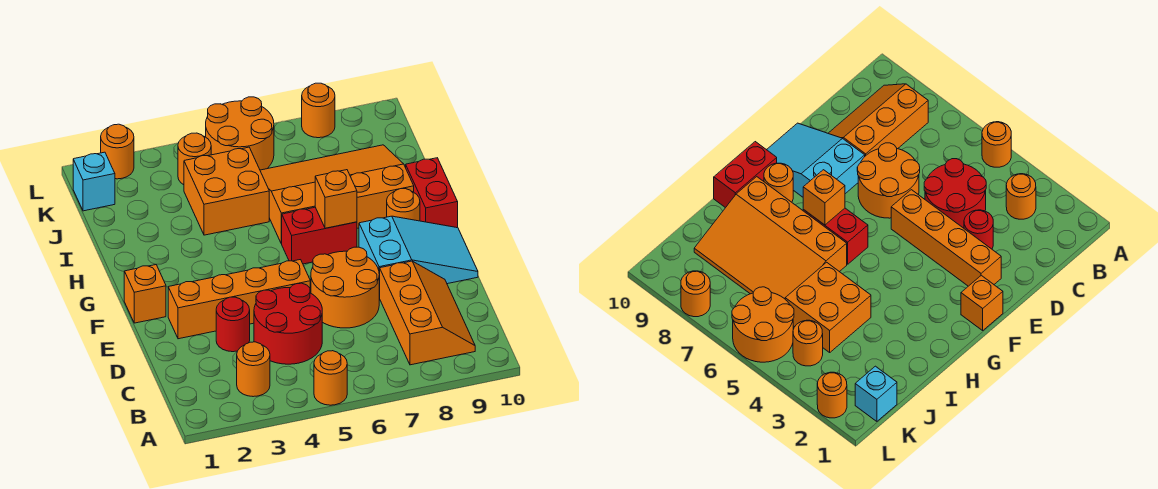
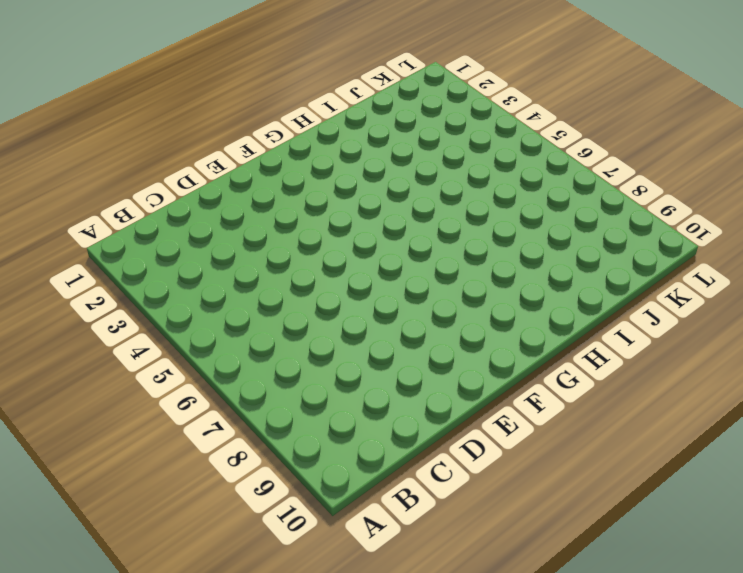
none -> orange round brick A5 level 1
none -> orange round brick B3 level 1
none -> orange slope B8:D9 level 1 top 8

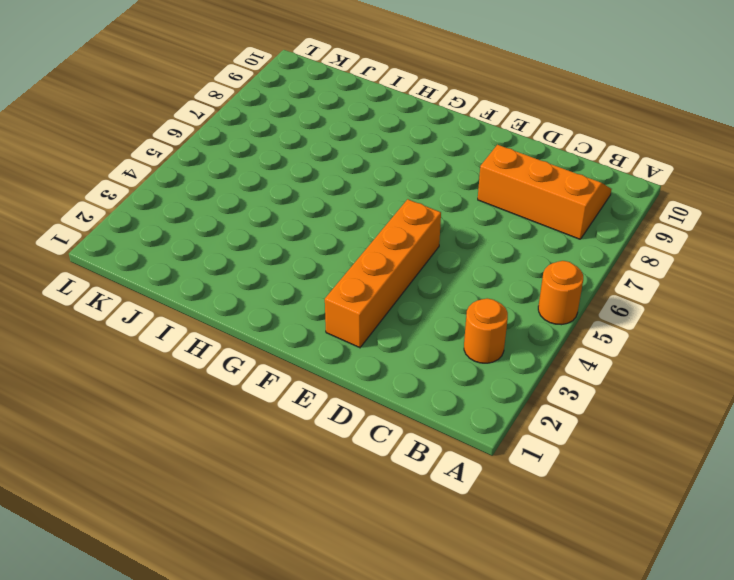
none -> red round brick C4:D5 level 1
none -> red round brick D3 level 1
none -> orange round brick D6:E7 level 1

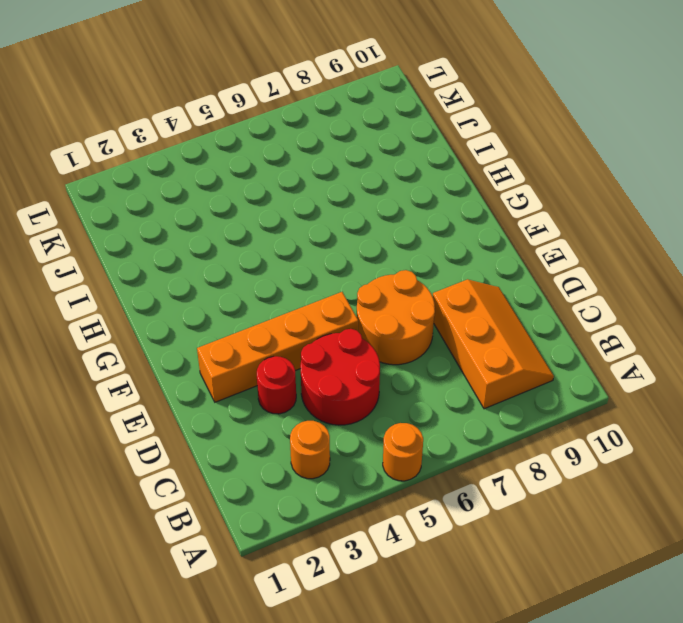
none -> cyan slope E8:F10 level 1 top 8
none -> orange brick F1 level 1
none -> red brick G6:G7 level 1

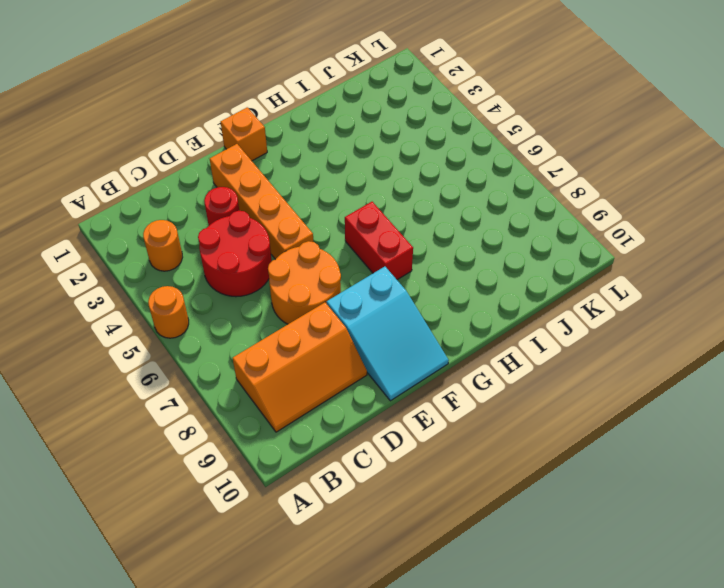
none -> orange round brick G9 level 1
none -> red brick G10:H10 level 1
none -> orange slope H6:J9 level 1 top H

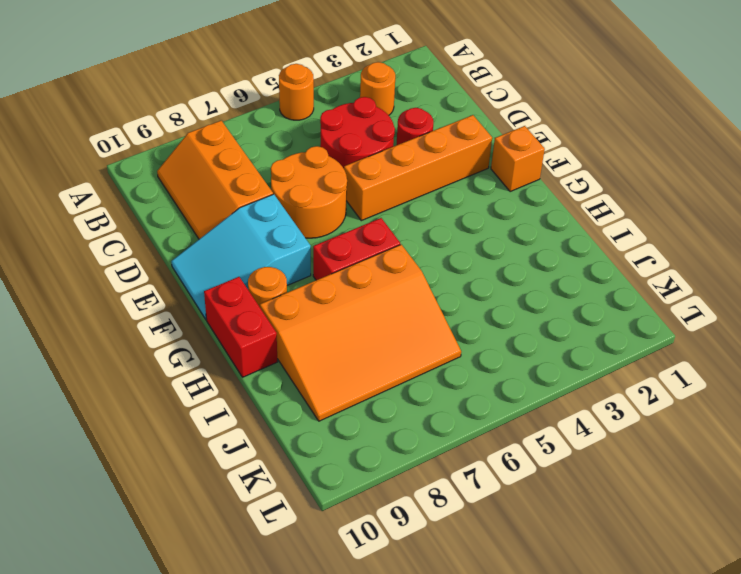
none -> orange brick I4:J5 level 1
none -> cyan brick K1 level 1
none -> orange round brick K4 level 1

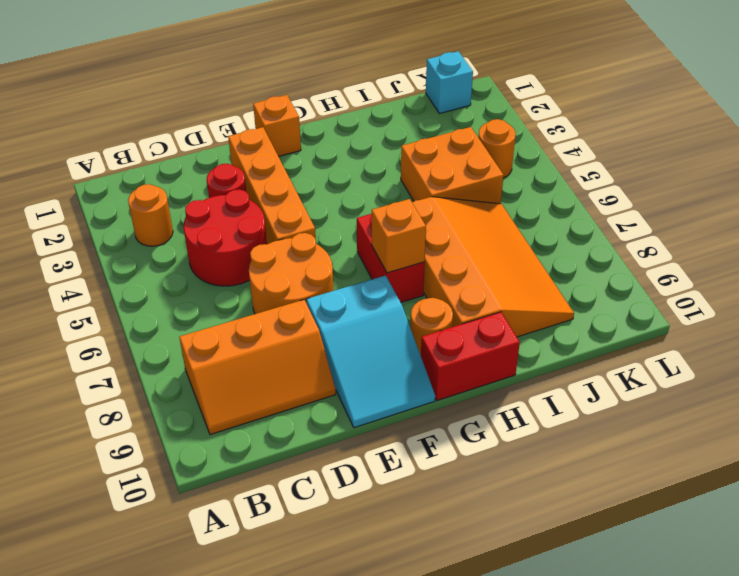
none -> orange round brick A5 level 1
none -> orange round brick K5:L6 level 1
none -> orange round brick L2 level 1

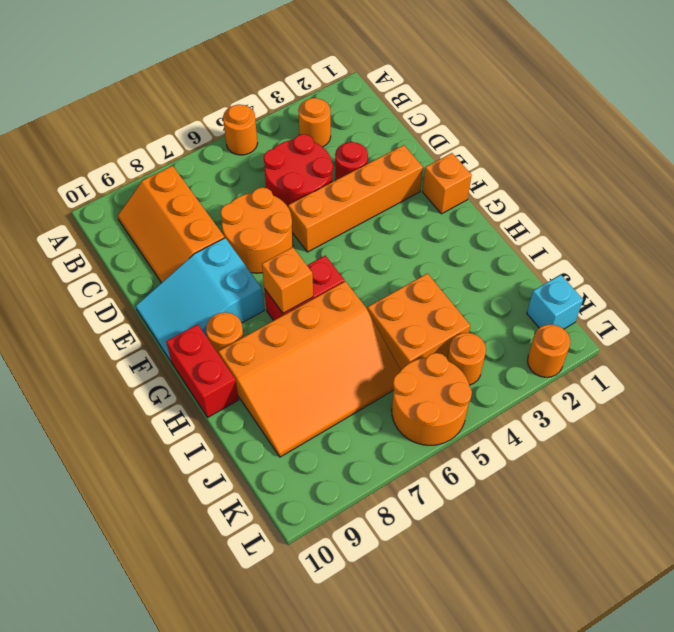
none -> orange round brick L8 level 1

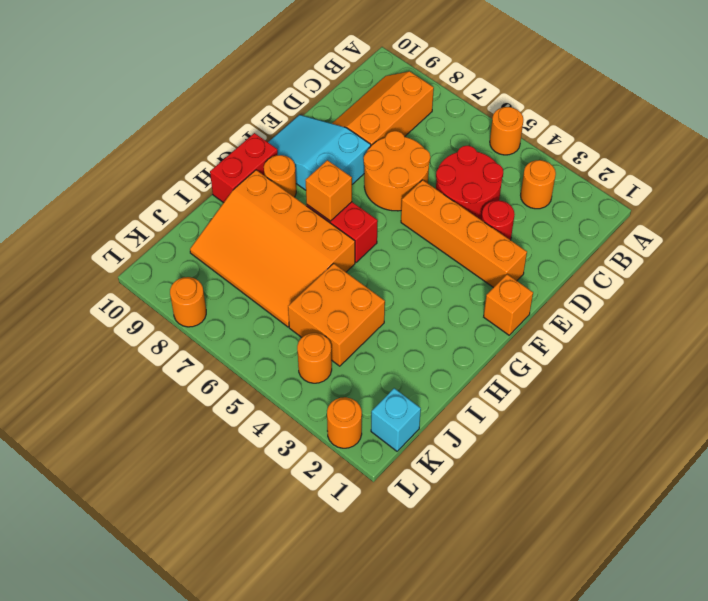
none -> orange round brick K5:L6 level 1

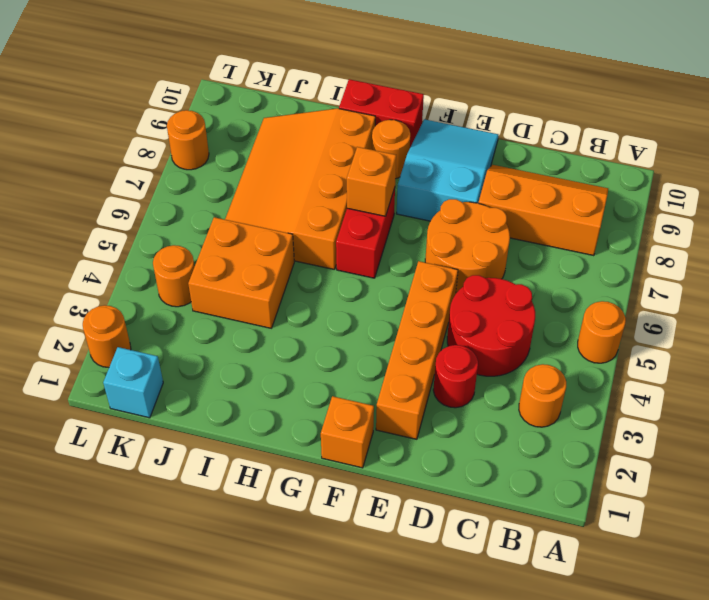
none -> orange round brick K5:L6 level 1

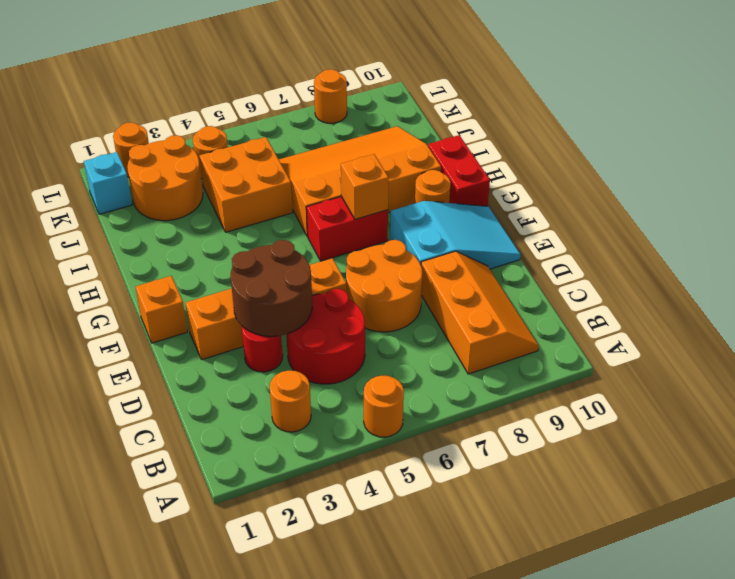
brown round brick D3:E4 level 2 -> none
orange round brick J2:K3 level 1 -> orange round brick K5:L6 level 1

